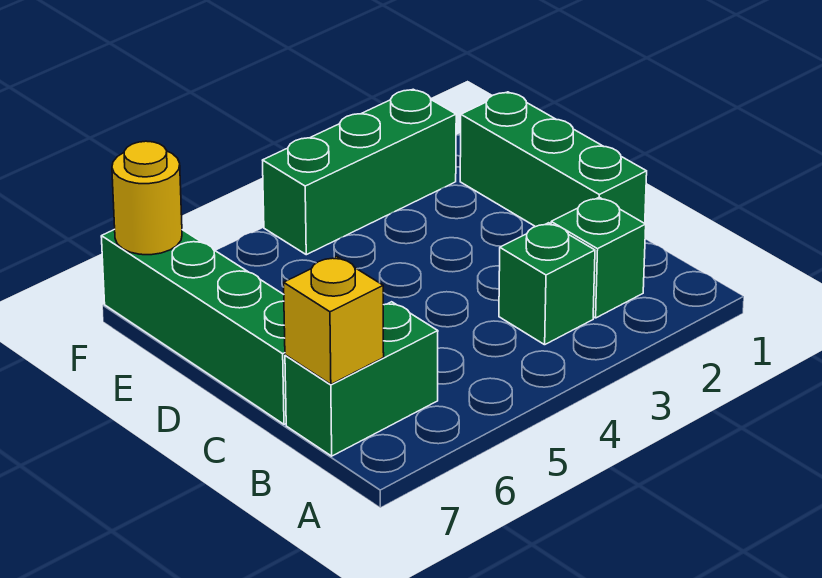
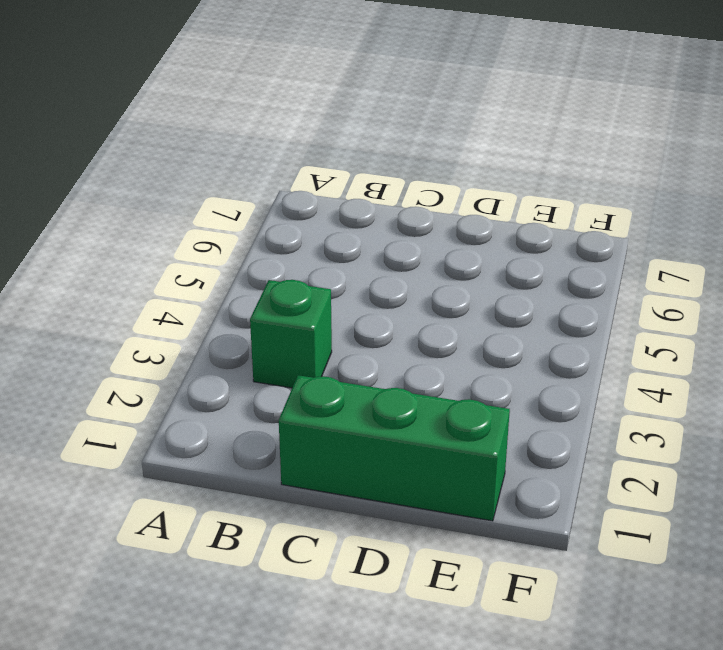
none -> green brick B2 level 1
none -> green brick B6:B7 level 1

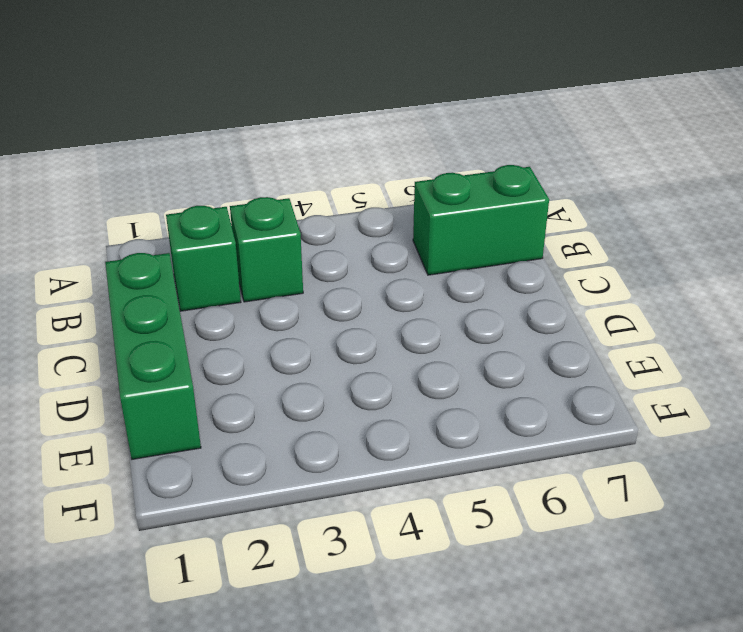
none -> green brick C7:F7 level 1
none -> green brick F2:F4 level 1

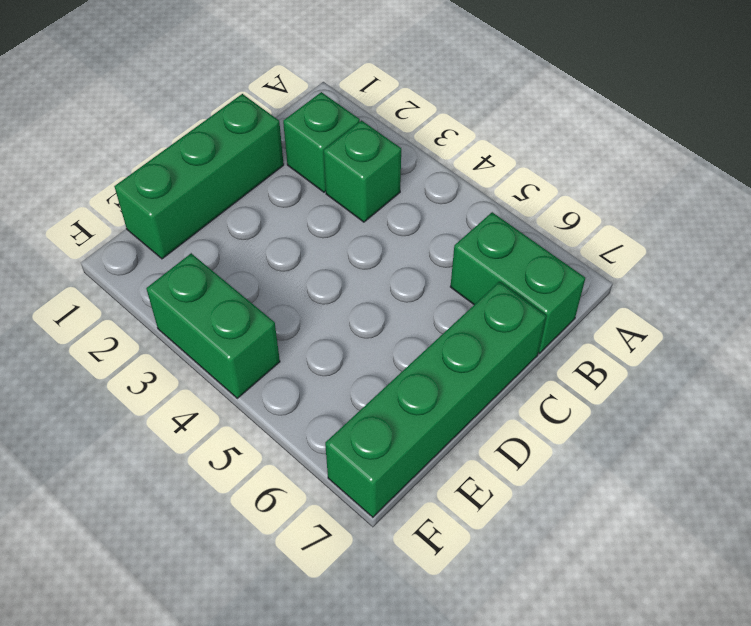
green brick F3:F4 level 1 -> green brick F2:F4 level 1
none -> yellow brick B7 level 2
none -> yellow round brick F7 level 2

